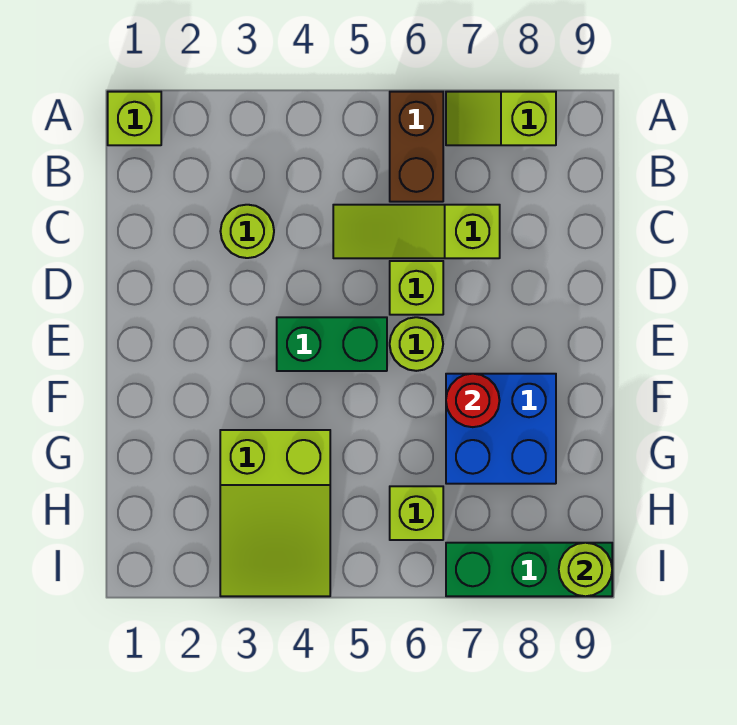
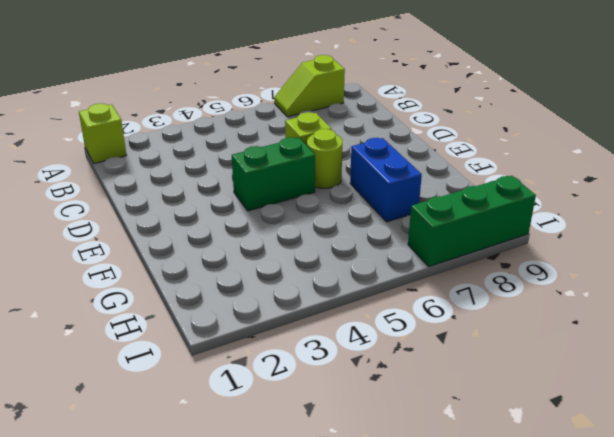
blue brick F7:G7 level 1 -> blue brick F7:G8 level 1
none -> brown brick A6:B6 level 1
none -> lime round brick C3 level 1
none -> lime slope C5:C7 level 1 top 7

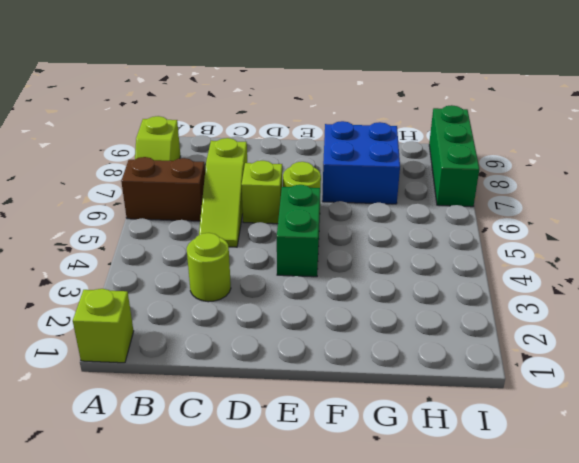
none -> lime slope G3:I4 level 1 top G
none -> lime brick H6 level 1
none -> red round brick F7 level 2

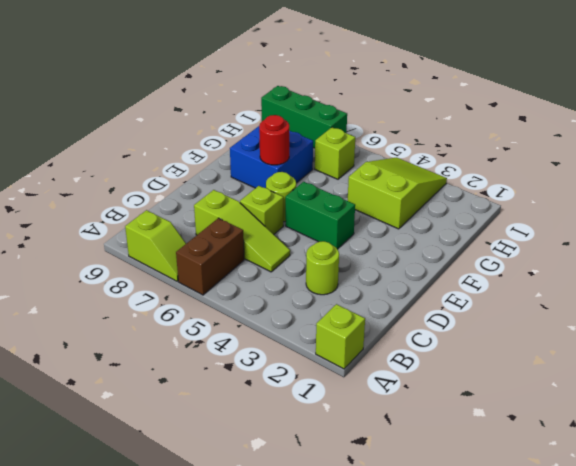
none -> lime round brick I9 level 2

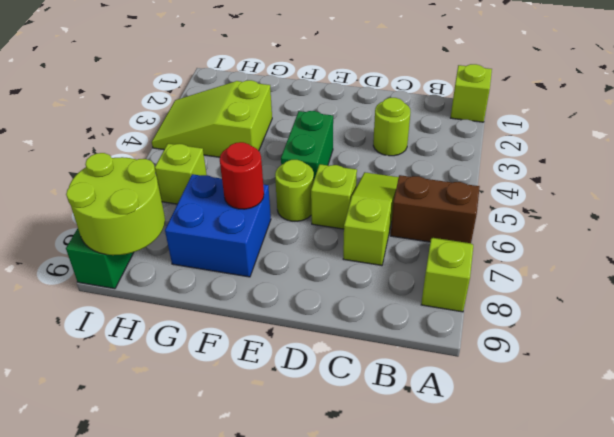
lime round brick H8:I9 level 2 -> lime round brick I9 level 2

